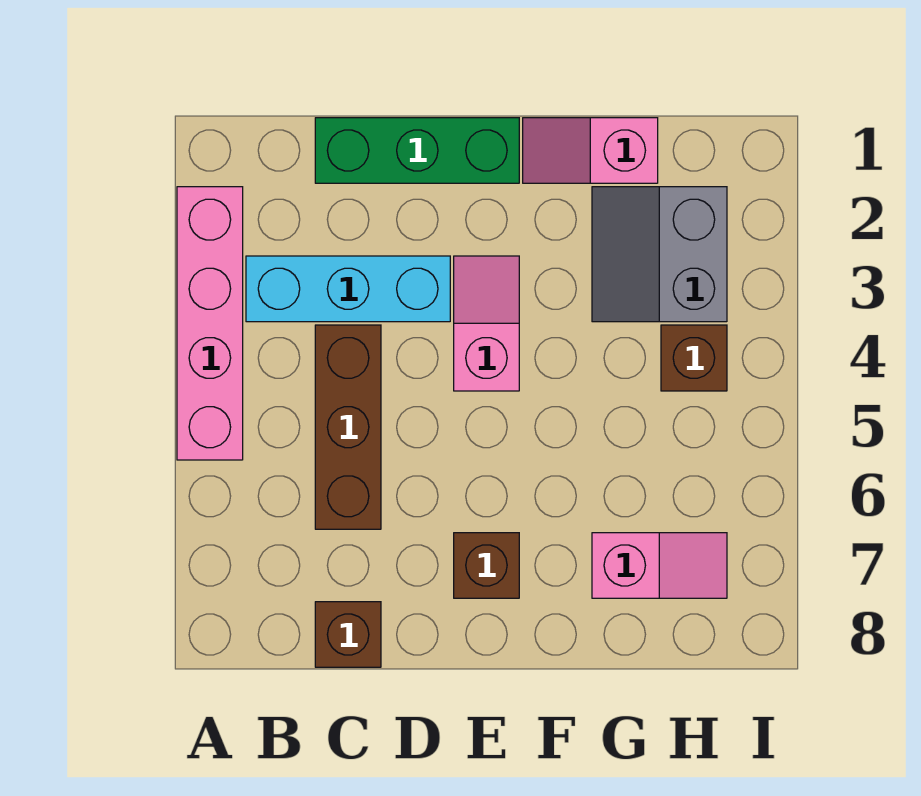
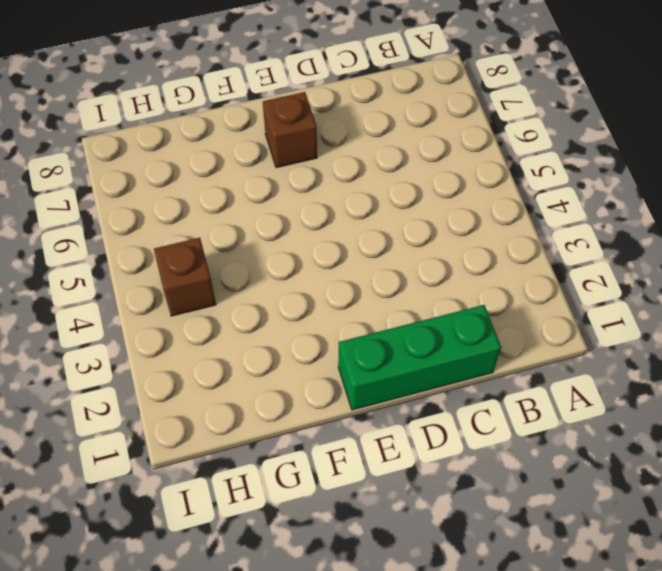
none -> pink brick A2:A5 level 1
none -> cyan brick B3:D3 level 1

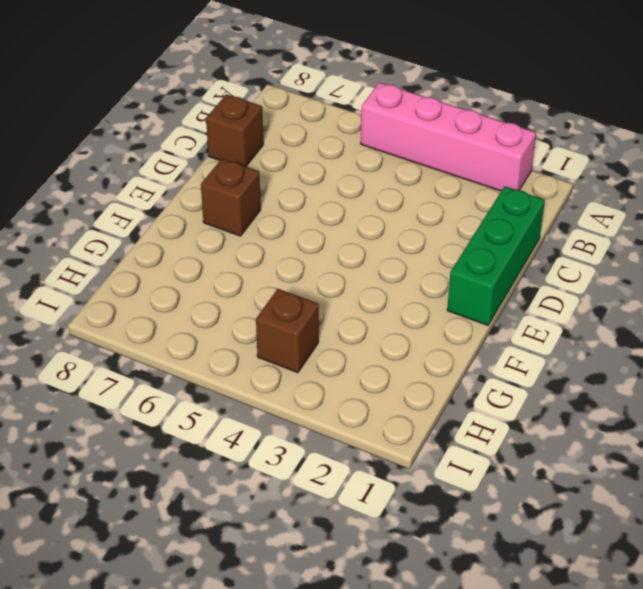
none -> cyan brick B3:D3 level 1
none -> brown brick C4:C6 level 1

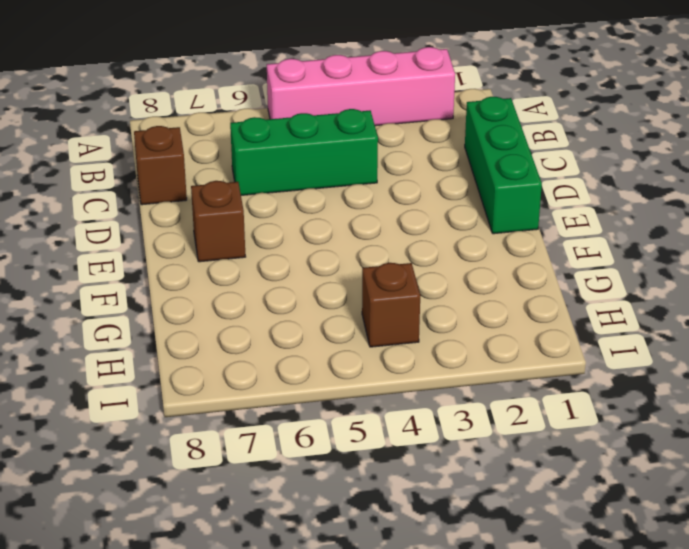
green brick C4:C6 level 1 -> brown brick C4:C6 level 1
none -> cyan brick B3:D3 level 1
none -> pink slope E3:E4 level 1 top 4

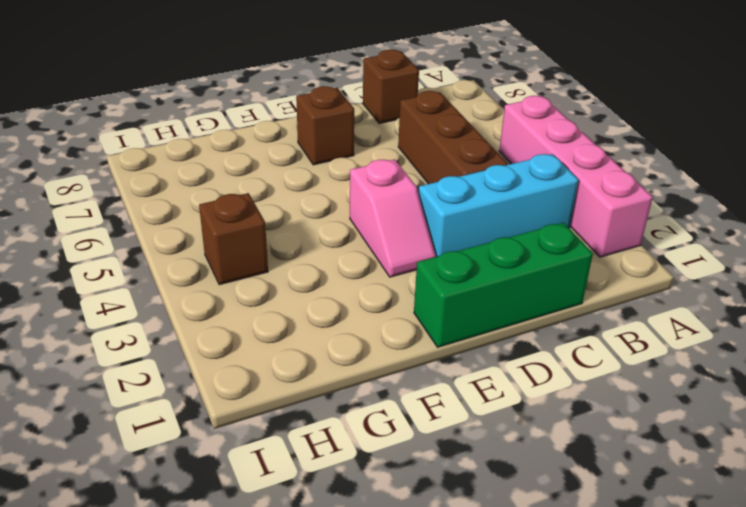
none -> pink slope F1:G1 level 1 top G
none -> grey slope G2:H3 level 1 top H

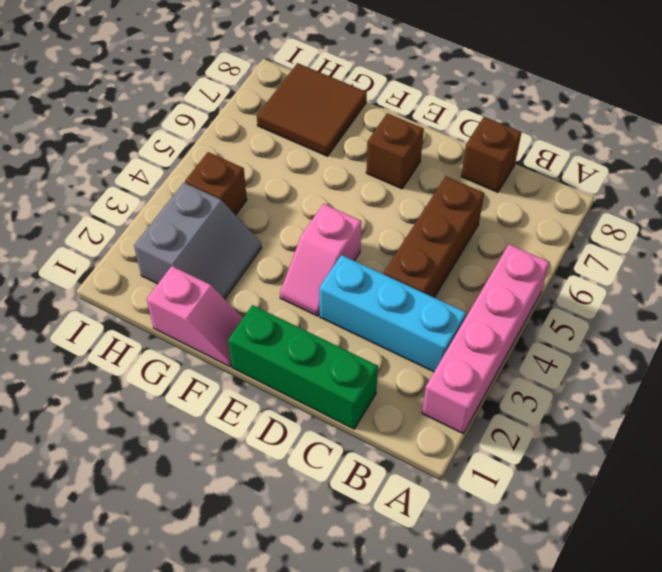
brown tile G7:H8 level 1 -> pink slope G7:H7 level 1 top G

